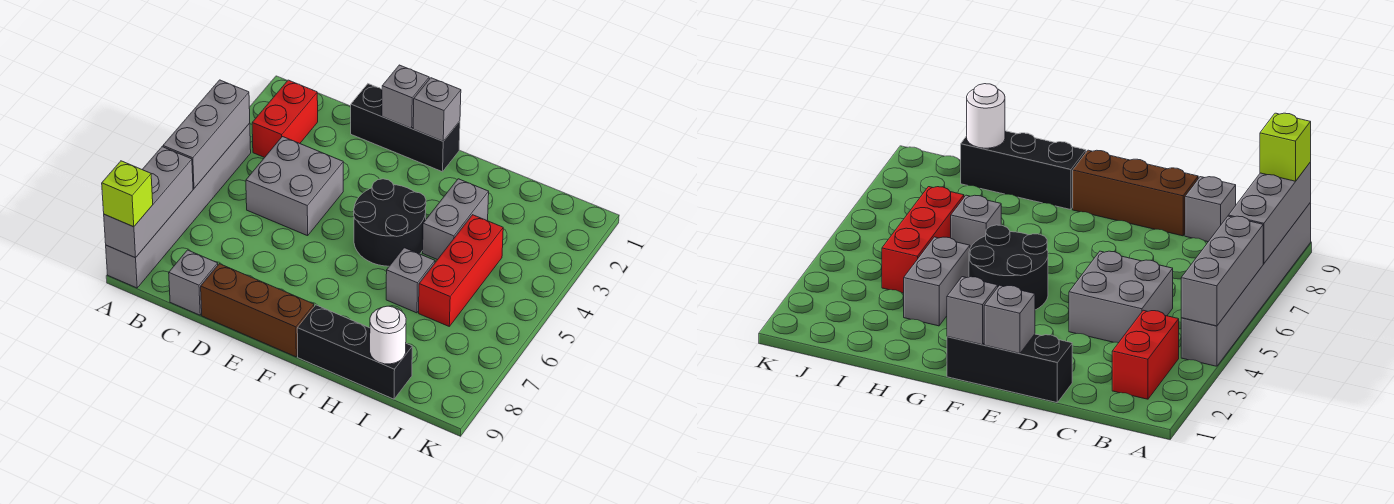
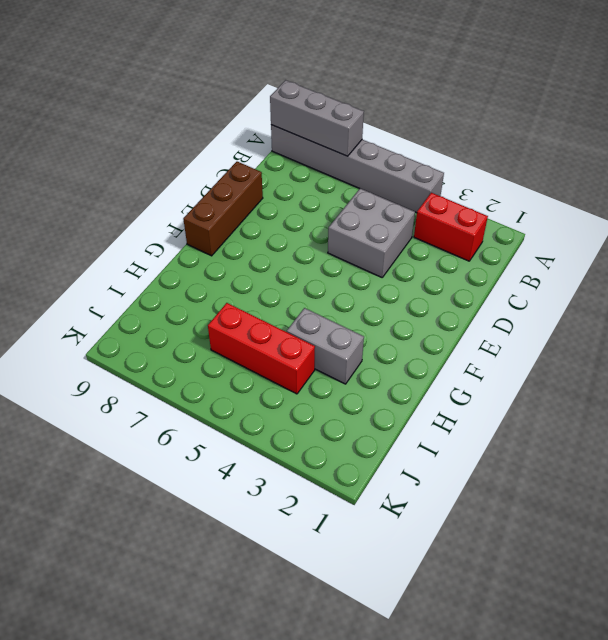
none -> grey brick C9 level 1
none -> black brick D1:F1 level 1
none -> black round brick F4:G5 level 1

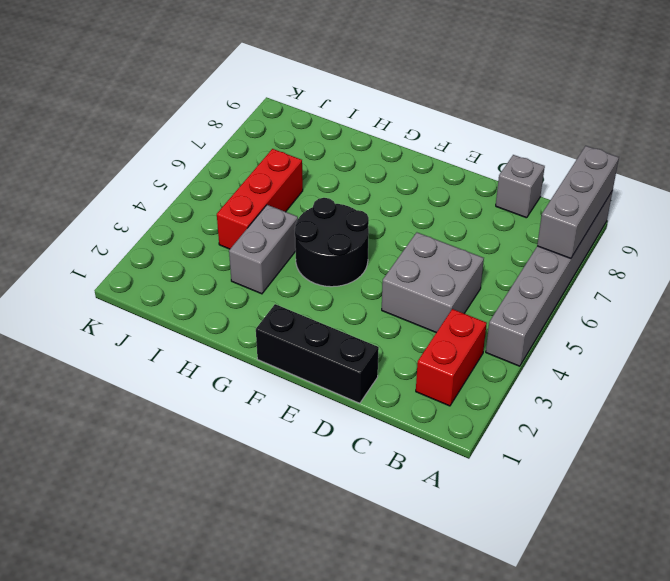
none -> brown brick D9:F9 level 1
none -> black brick G9:I9 level 1
none -> grey brick H6 level 1

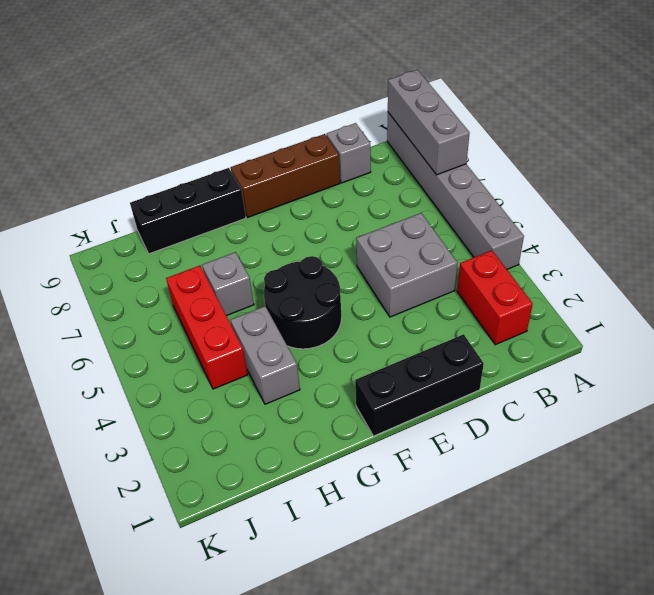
none -> grey brick A4:A6 level 2
none -> grey brick E1 level 2
none -> grey brick F1 level 2

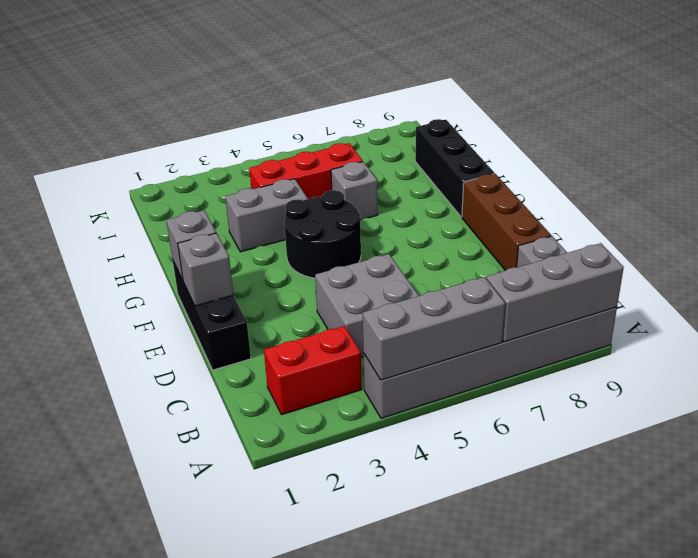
none -> white round brick I9 level 2
none -> lime brick A9 level 3

